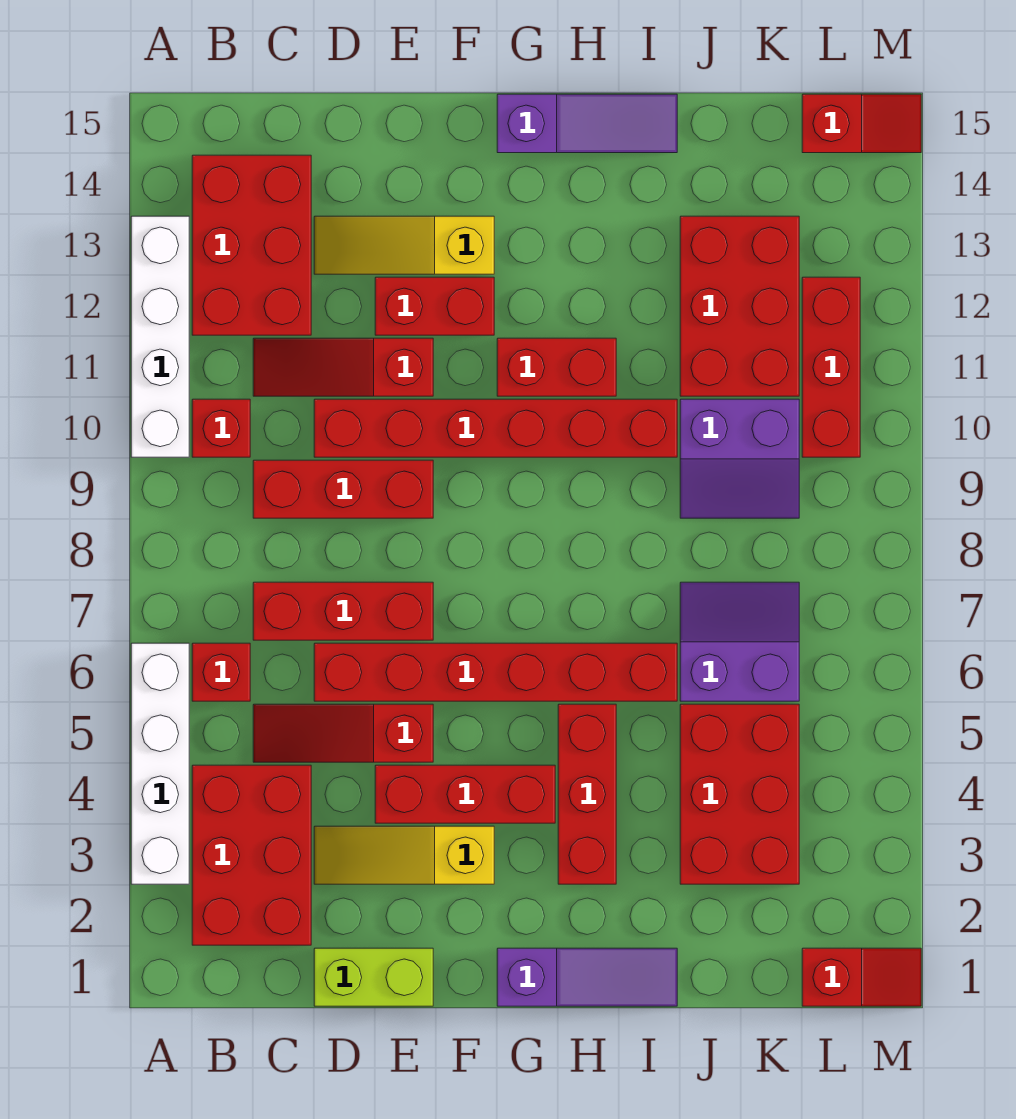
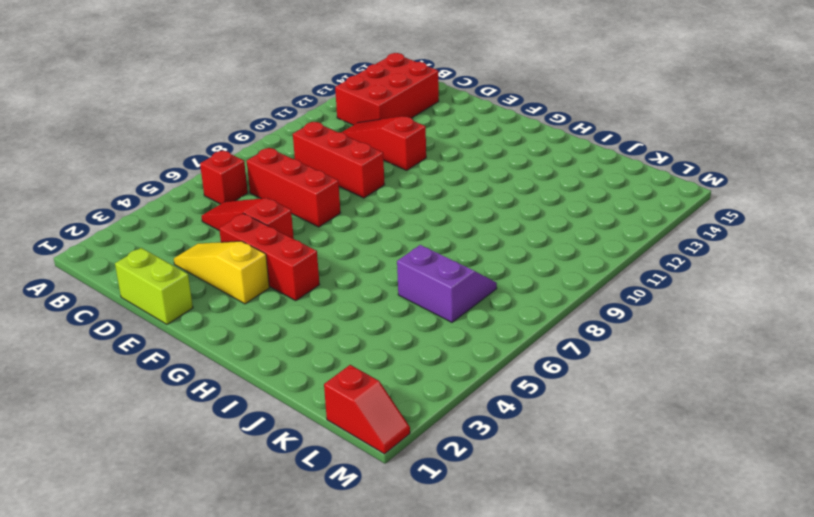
none -> white brick A3:A6 level 1
none -> white brick A10:A13 level 1
none -> red brick B2:C4 level 1

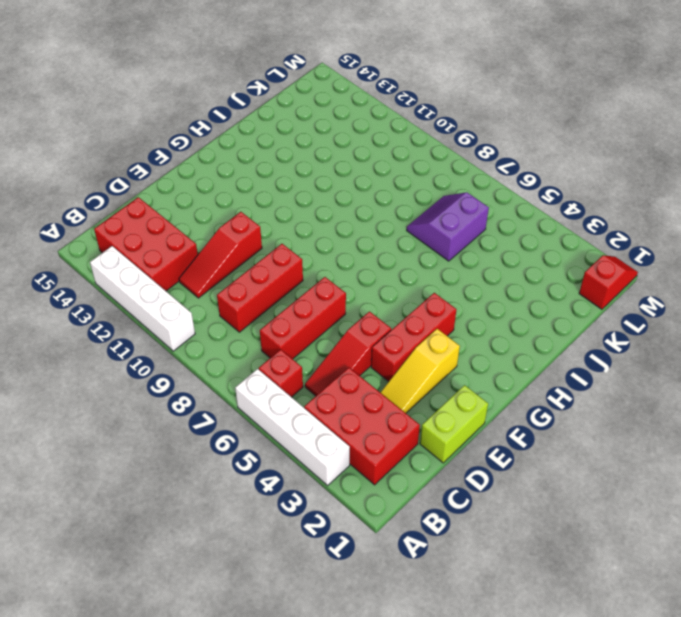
none -> red brick B10 level 1
none -> red brick D6:I6 level 1
none -> red brick D10:I10 level 1

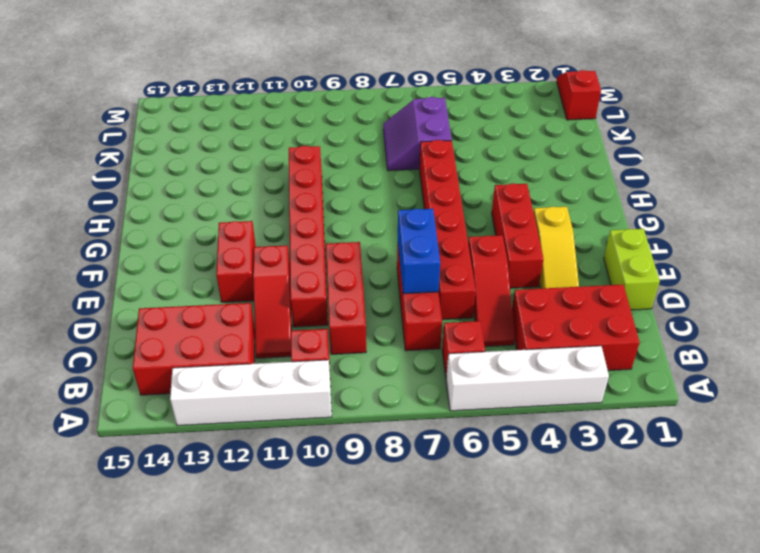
blue brick D7:E7 level 2 -> none
none -> yellow slope D13:F13 level 1 top F
none -> purple slope G1:I1 level 1 top G
none -> red brick G11:H11 level 1

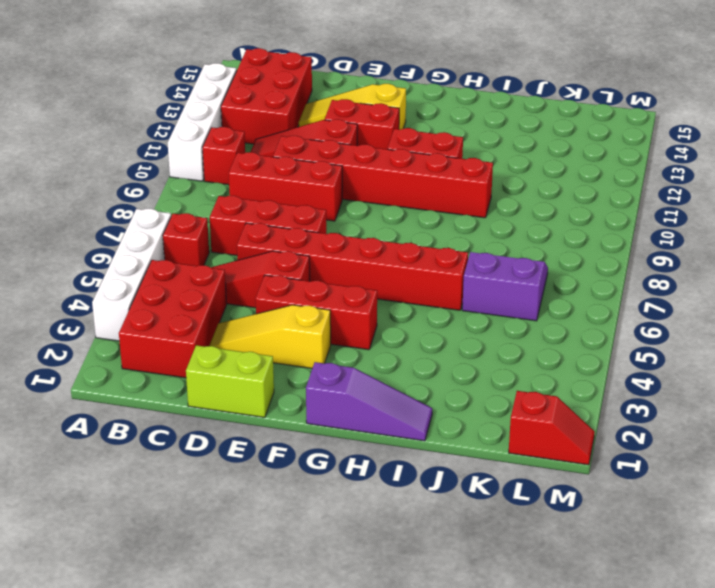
none -> purple slope G15:I15 level 1 top G
none -> red brick H3:H5 level 1
none -> red brick J3:K5 level 1

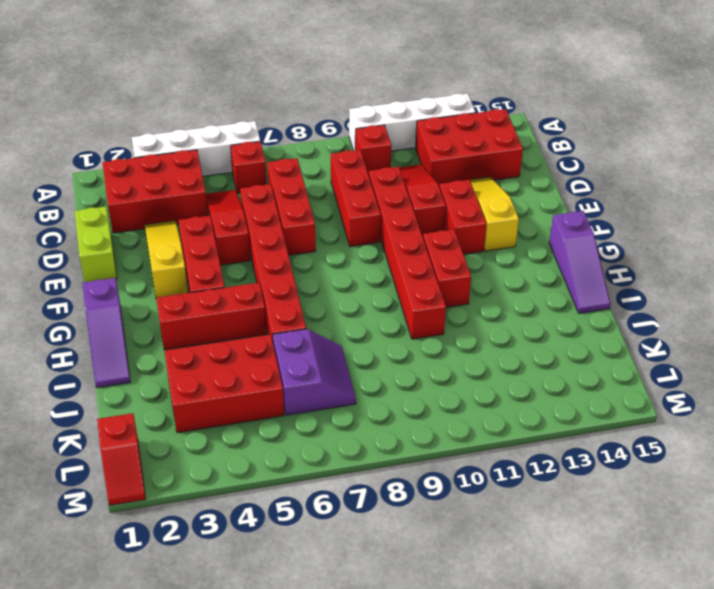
none -> purple slope J9:K10 level 1 top 10
none -> red brick J11:K13 level 1
none -> red brick L10:L12 level 1

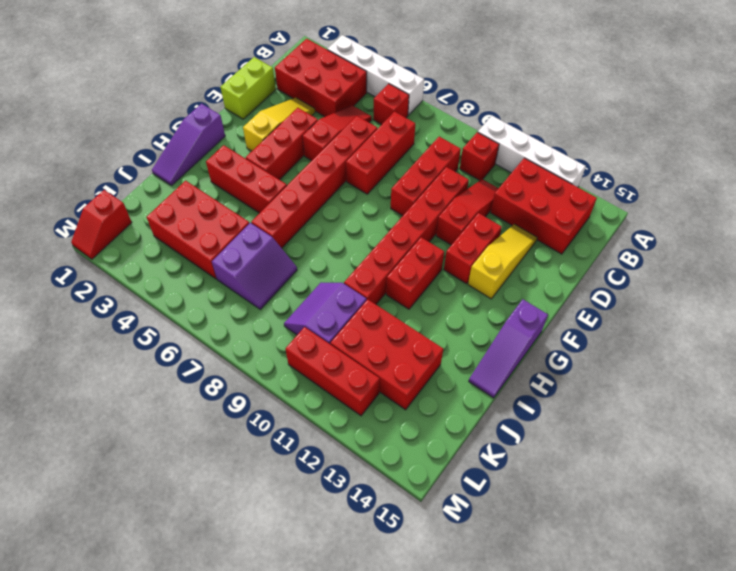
none -> red slope L15:M15 level 1 top L

